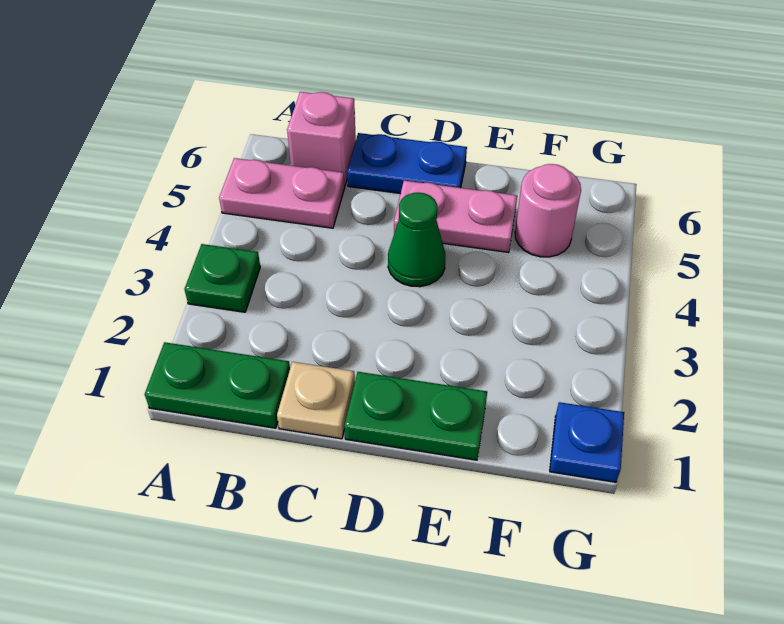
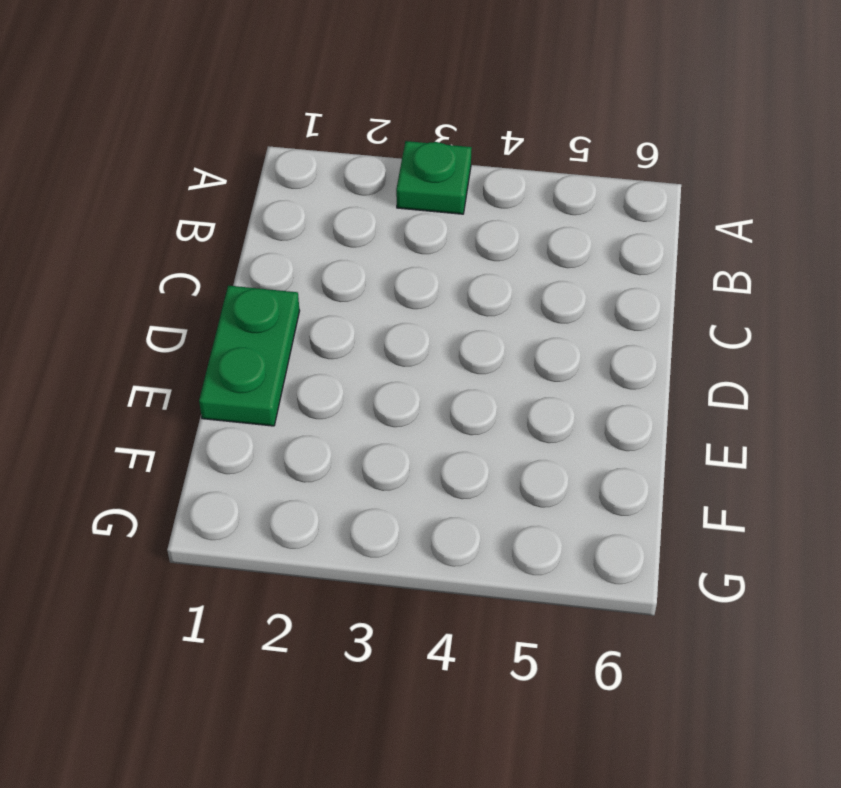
none -> green plate A1:B1 level 1
none -> pink plate A5:B5 level 1

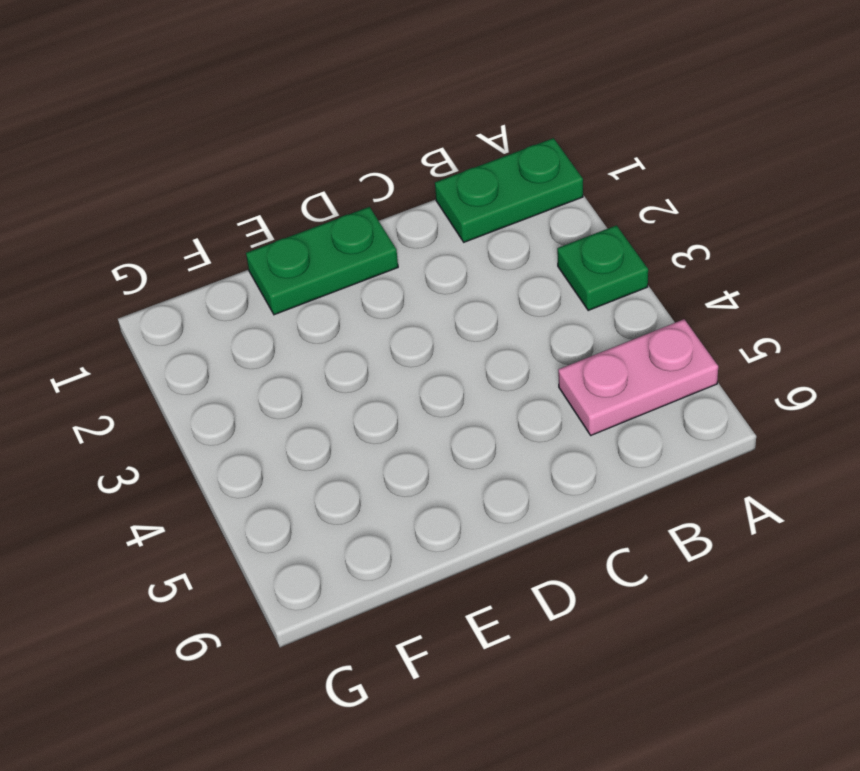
none -> pink brick B6 level 1
none -> tan plate C1 level 1

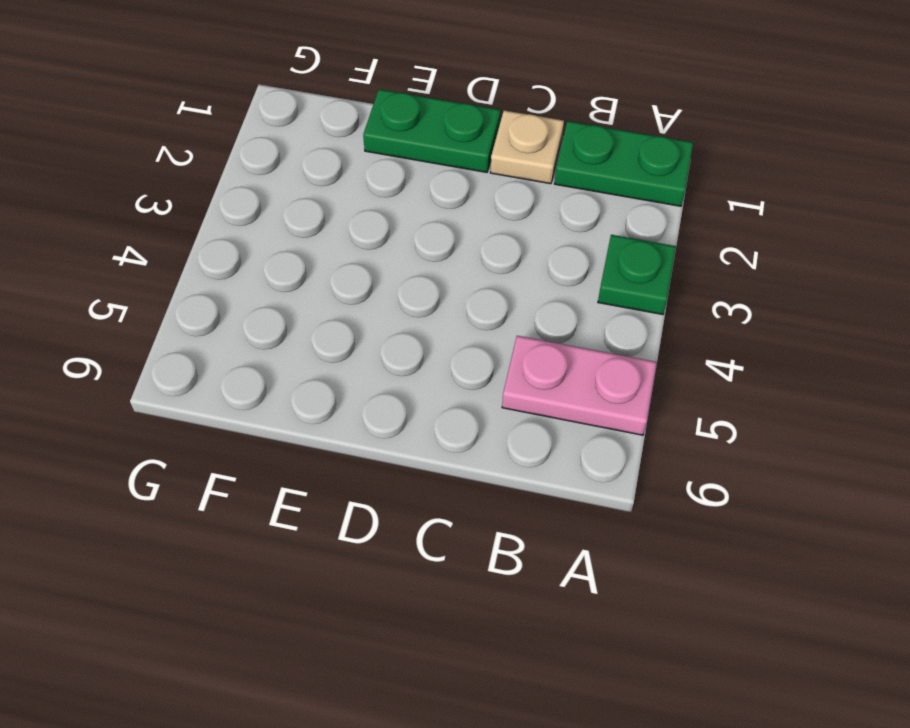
none -> pink brick B6 level 1
none -> blue plate C6:D6 level 1

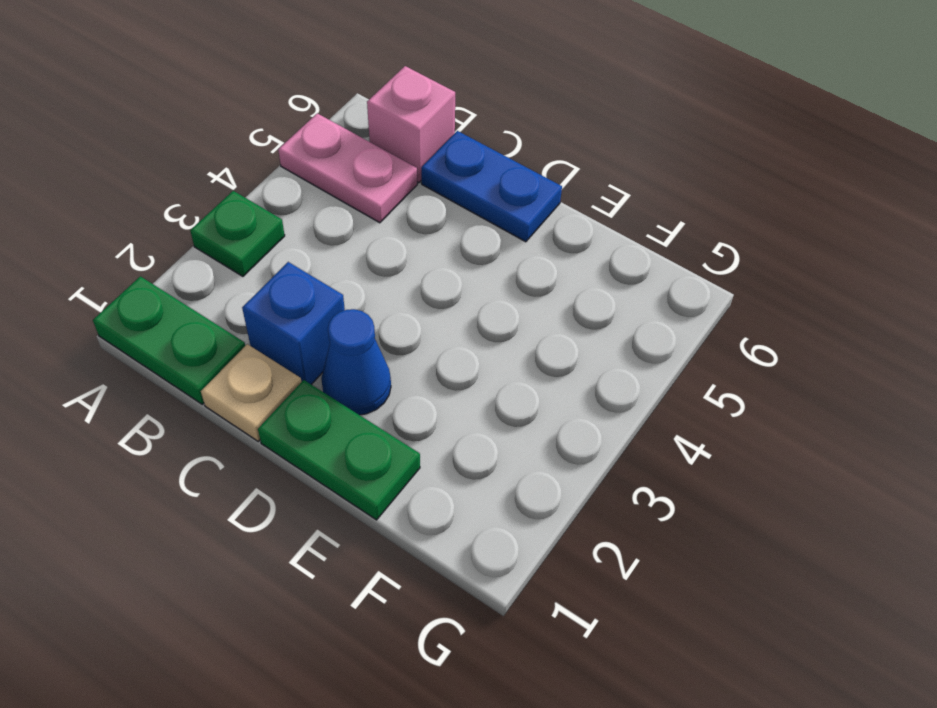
blue brick C2 level 1 -> none
blue cone D2 level 1 -> none
none -> green cone D4 level 1
none -> pink plate D5:E5 level 1

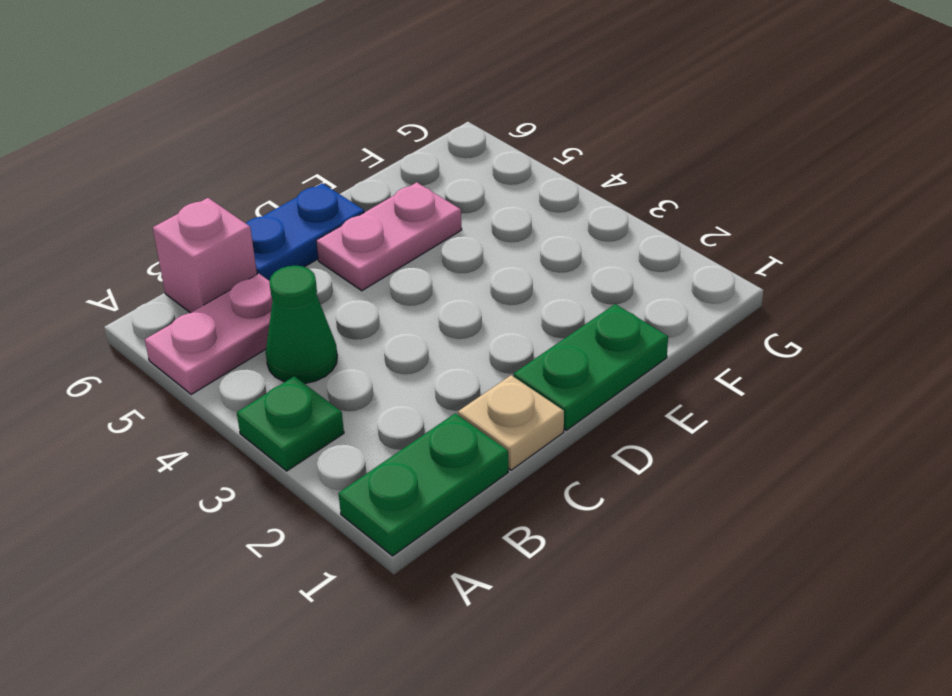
green cone B4 level 1 -> green cone D4 level 1
none -> pink round brick F5 level 1
none -> blue plate G1 level 1

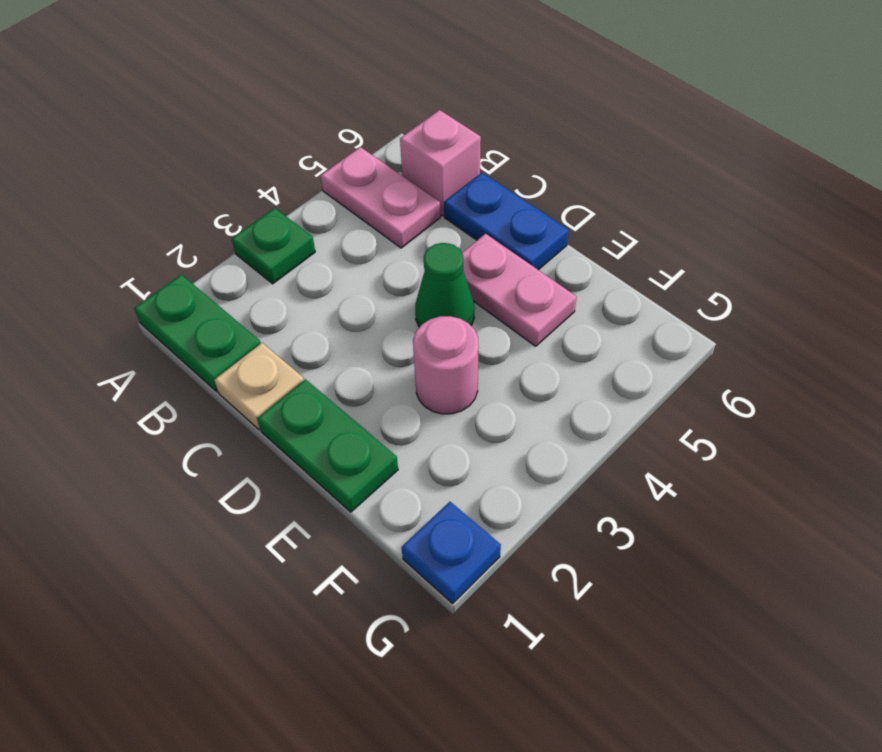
pink round brick E3 level 1 -> pink round brick F5 level 1

